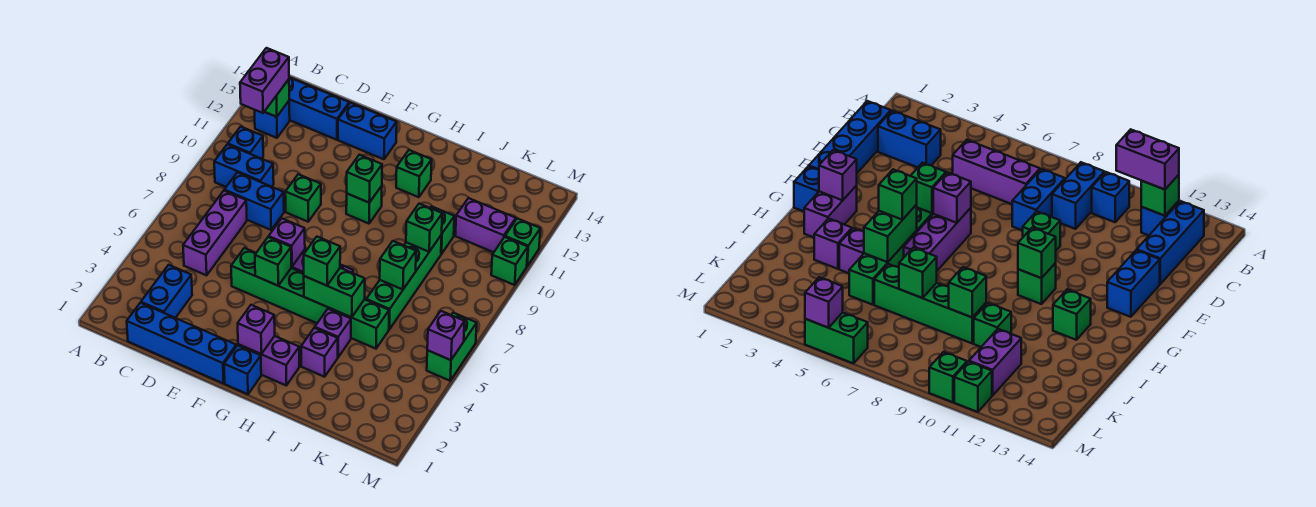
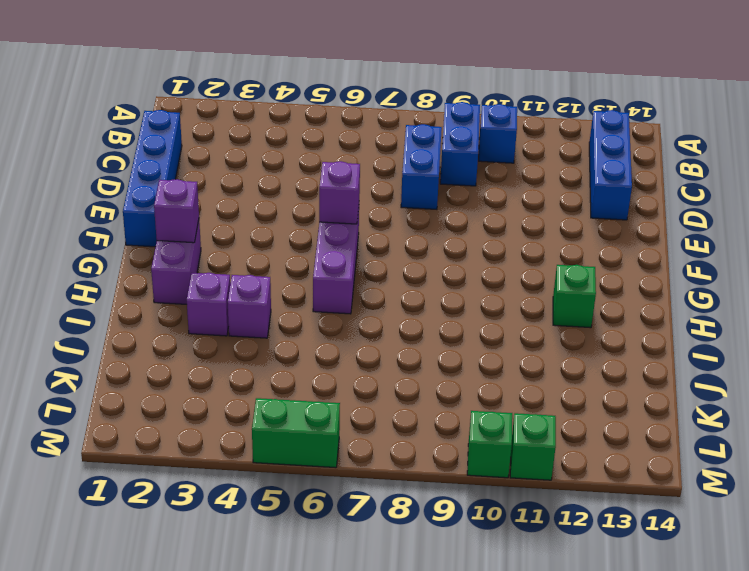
none -> blue brick B12 level 1
none -> blue brick C2:C3 level 1
none -> purple brick C5:C7 level 1
none -> green brick E5:J5 level 1

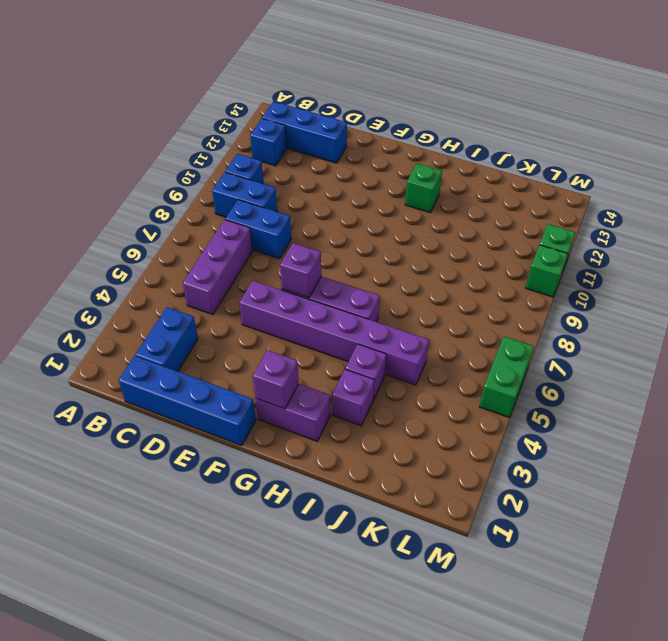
purple brick E5:J5 level 1 -> green brick E5:J5 level 1
none -> green brick E9 level 1
none -> blue brick E13:F13 level 1
none -> blue brick G1 level 1
none -> green brick G10 level 1

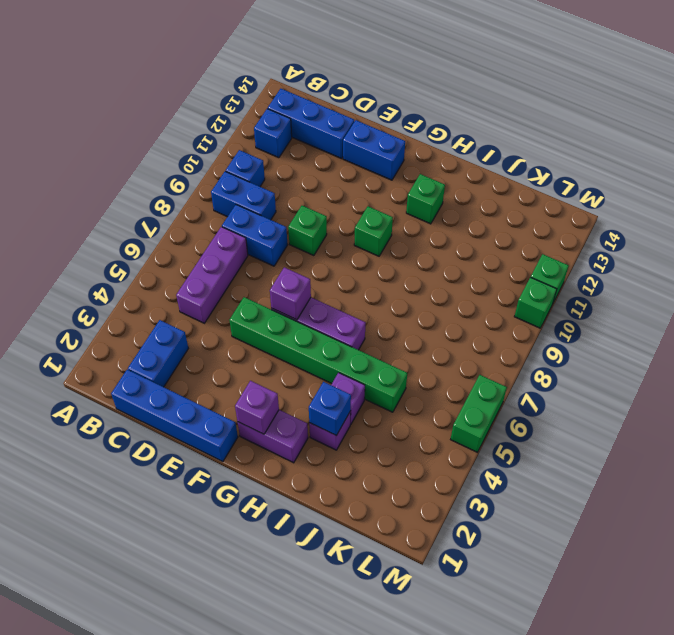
blue brick I3 level 2 -> blue brick G1 level 1
none -> green brick J6:J9 level 1
none -> green brick J10 level 1
none -> purple brick K11:L11 level 1
none -> green brick B12 level 2

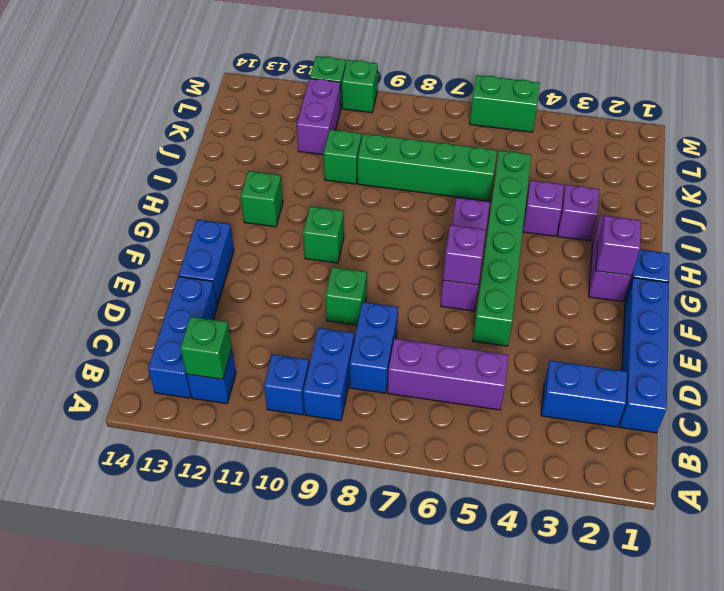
none -> green brick F5 level 2
none -> green brick G10 level 2
none -> green brick H5:I5 level 2
none -> green brick J7 level 2

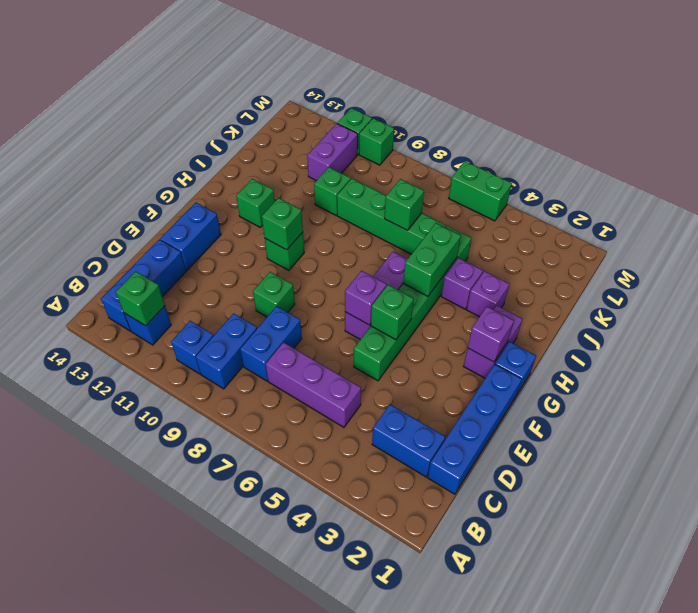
none -> green brick J9 level 2
none -> purple brick M5 level 2
none -> purple brick B11:B12 level 3
none -> green brick H5 level 3

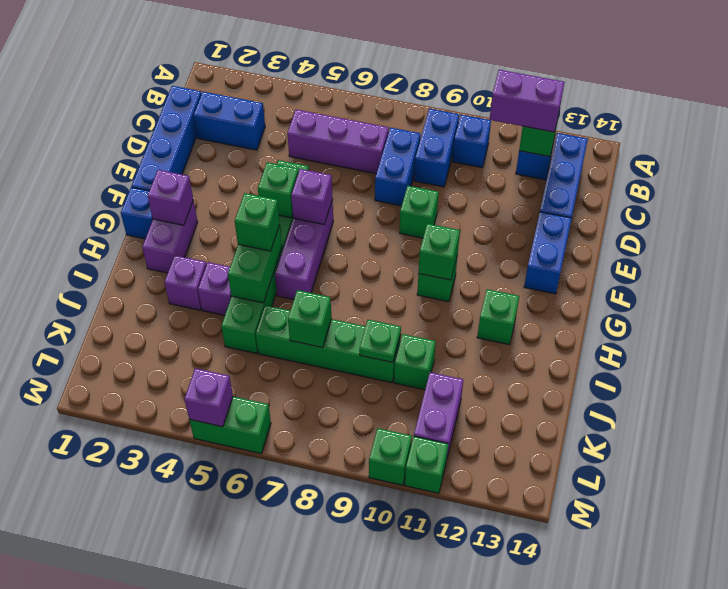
green plate J9 level 2 -> green brick J9 level 2

